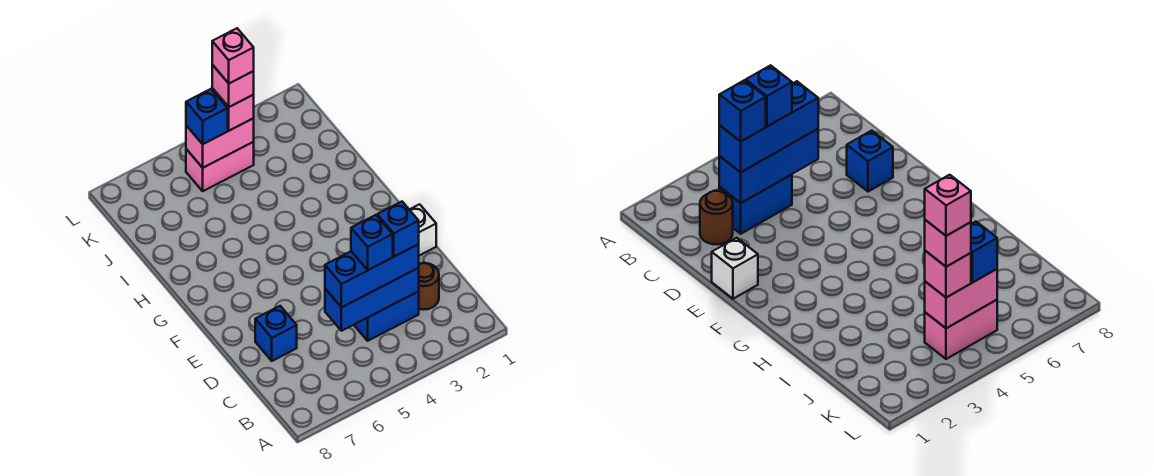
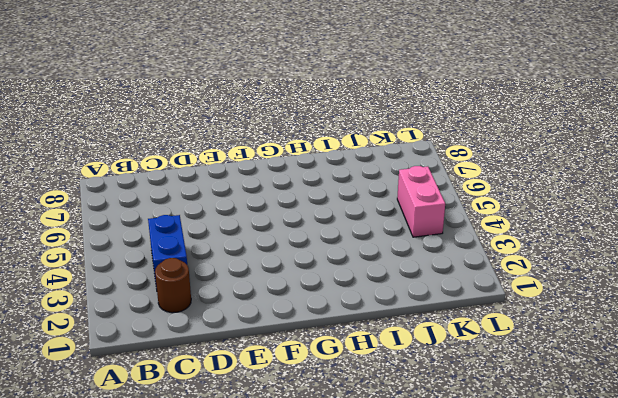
none -> blue brick D7 level 1
none -> white brick E1 level 1
none -> blue brick C3:C5 level 2

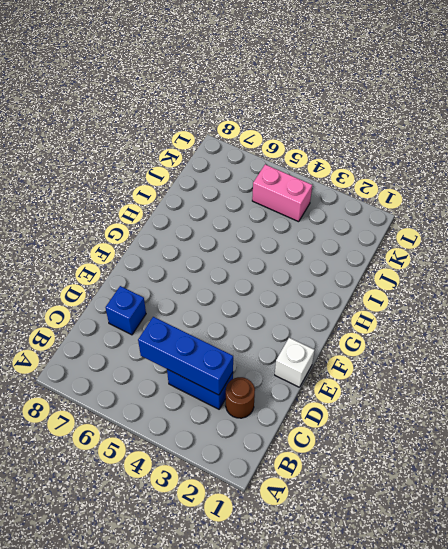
none -> pink brick K4:K5 level 2
none -> blue brick C3:C5 level 3
none -> pink brick K4 level 3

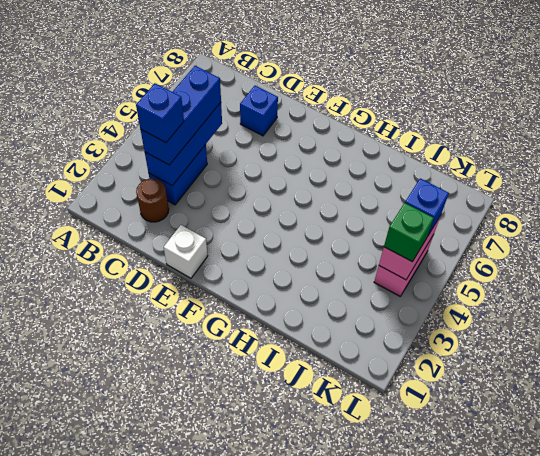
green brick K4 level 3 -> pink brick K4 level 3
none -> blue brick C4 level 4
none -> pink brick K4 level 4
none -> pink brick K4 level 5

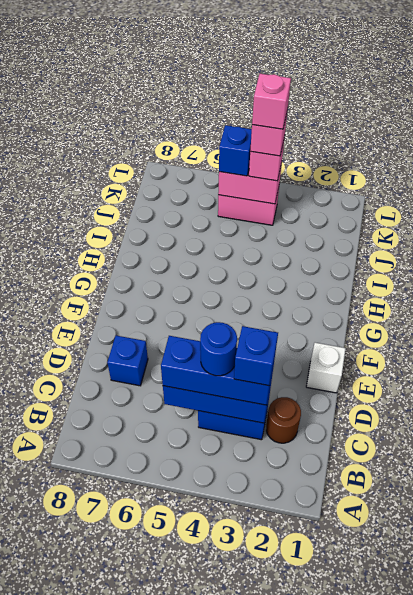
blue round brick C4 level 4 -> blue brick C4 level 4

